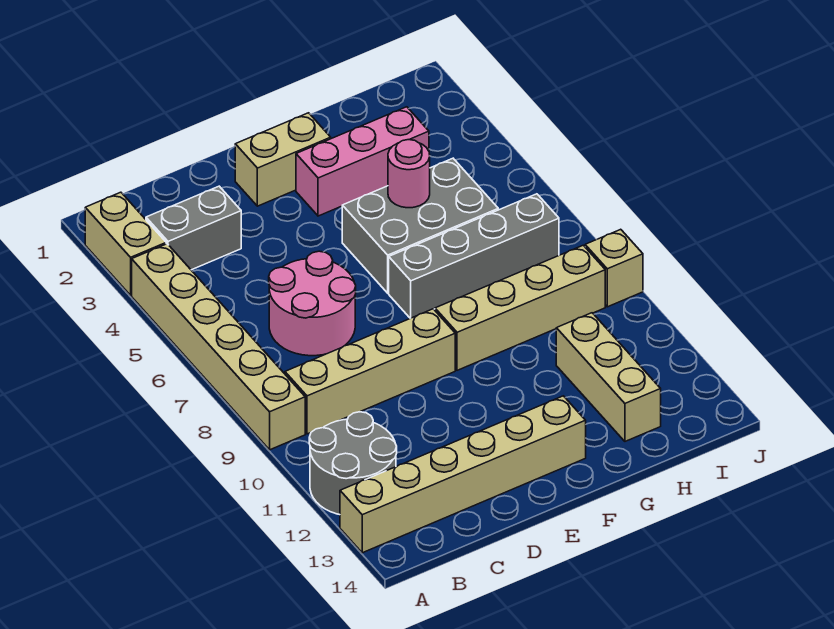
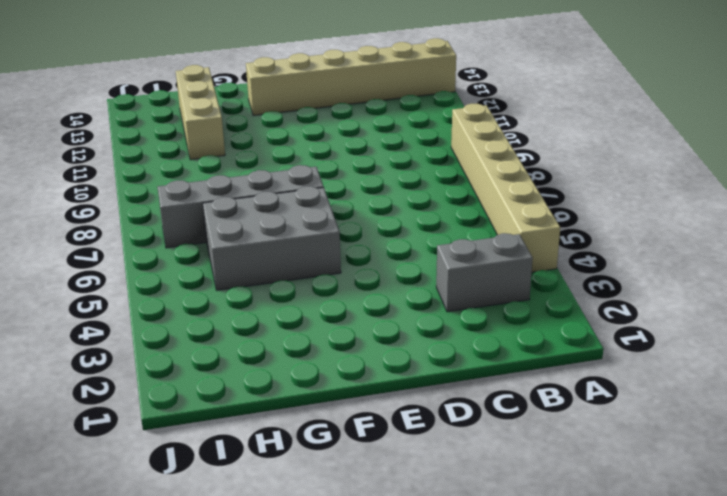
none -> tan brick A2:A3 level 1
none -> grey round brick A11:B12 level 1
none -> tan brick B9:E9 level 1

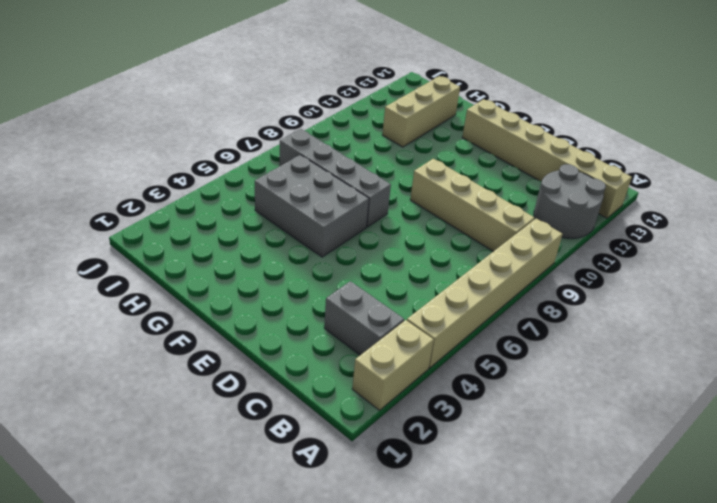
none -> pink round brick C6:D7 level 1
none -> tan brick E2:F2 level 1
none -> pink brick F3:H3 level 1

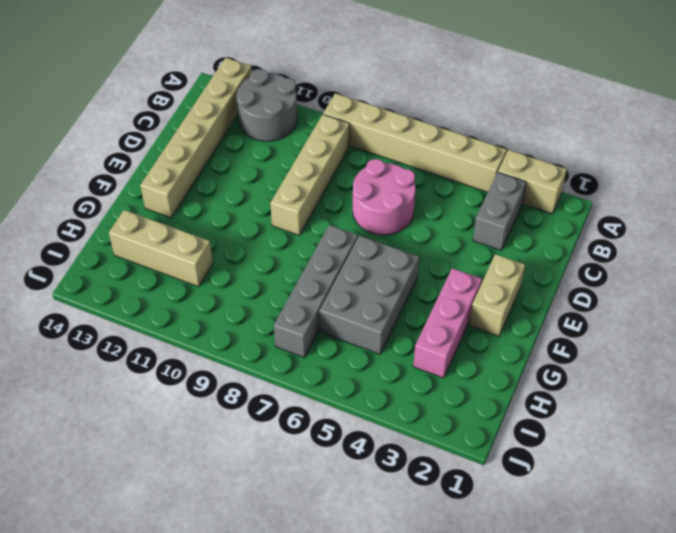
none -> tan brick F9:I9 level 1
none -> tan brick J9 level 1
none -> pink round brick G5 level 2

